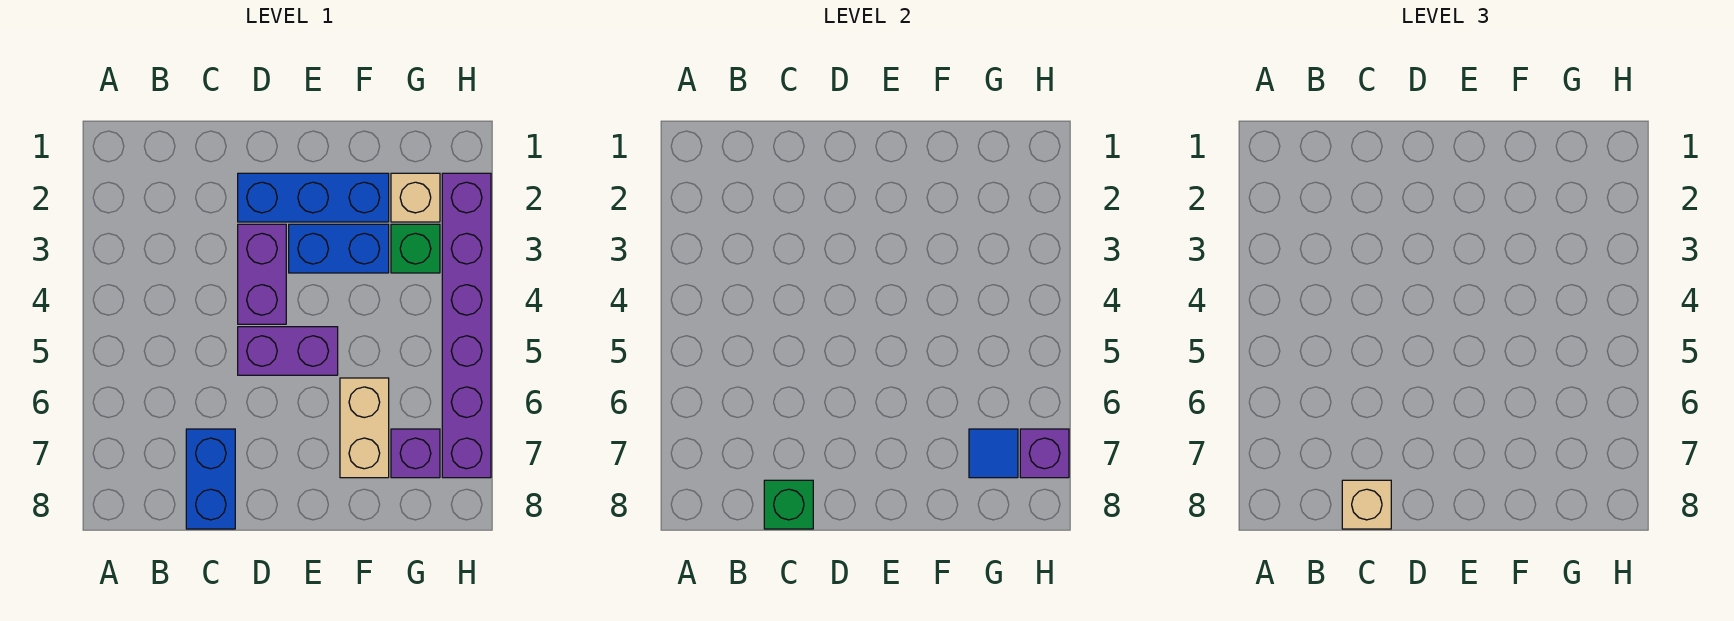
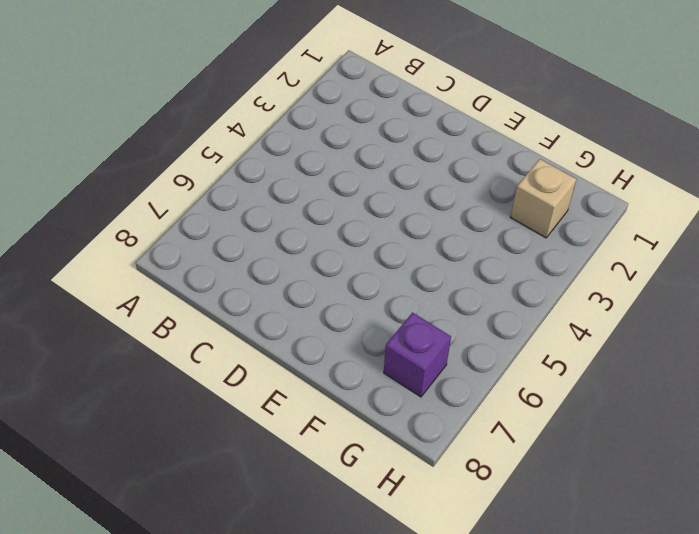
none -> blue brick C7:C8 level 1
none -> blue brick D2:F2 level 1
none -> purple brick D3:D4 level 1

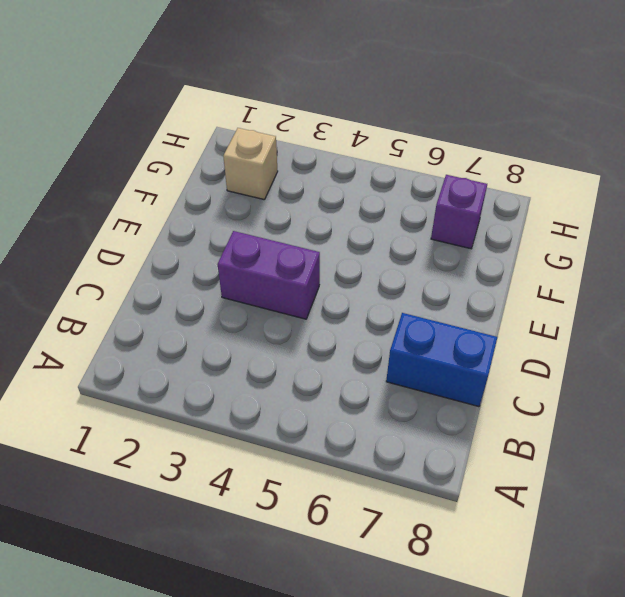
none -> blue brick D2:F2 level 1
none -> purple brick D5:E5 level 1
none -> blue brick E3:F3 level 1

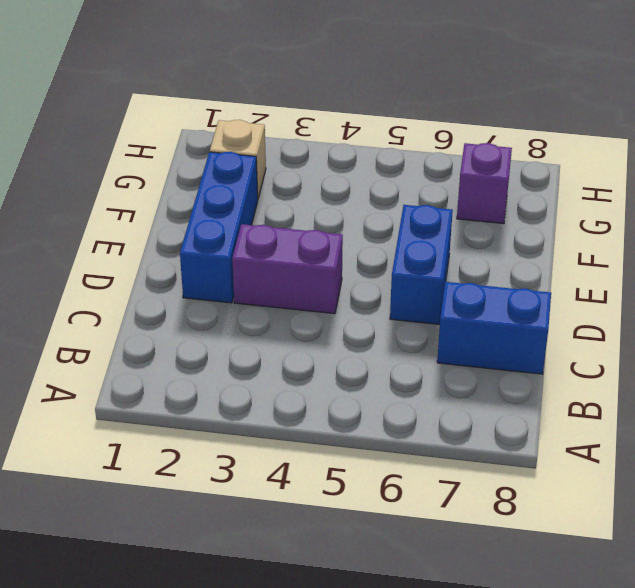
blue brick D6:E6 level 1 -> blue brick E3:F3 level 1
none -> purple brick D5:E5 level 1
none -> tan brick F6:F7 level 1
none -> green brick G3 level 1

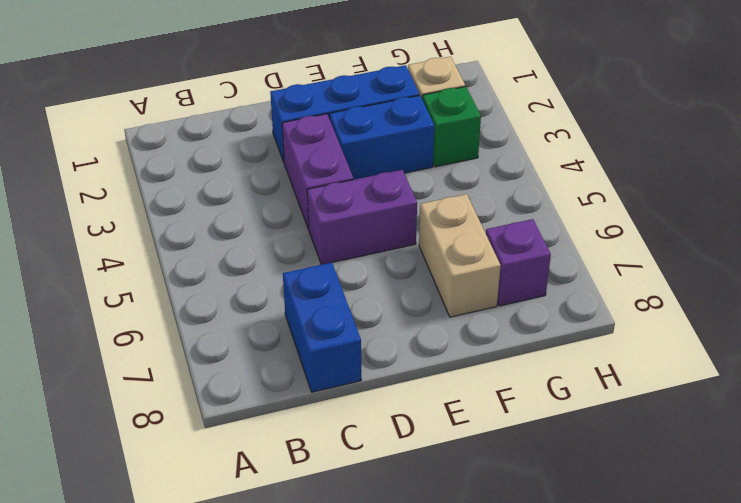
none -> purple brick H2:H7 level 1
none -> green brick C8 level 2
none -> blue tile G7 level 2

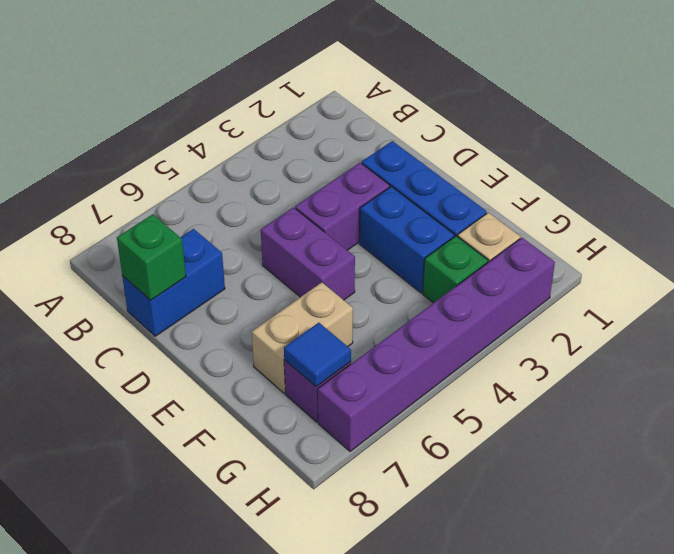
none -> purple brick H7 level 2
none -> tan brick C8 level 3

